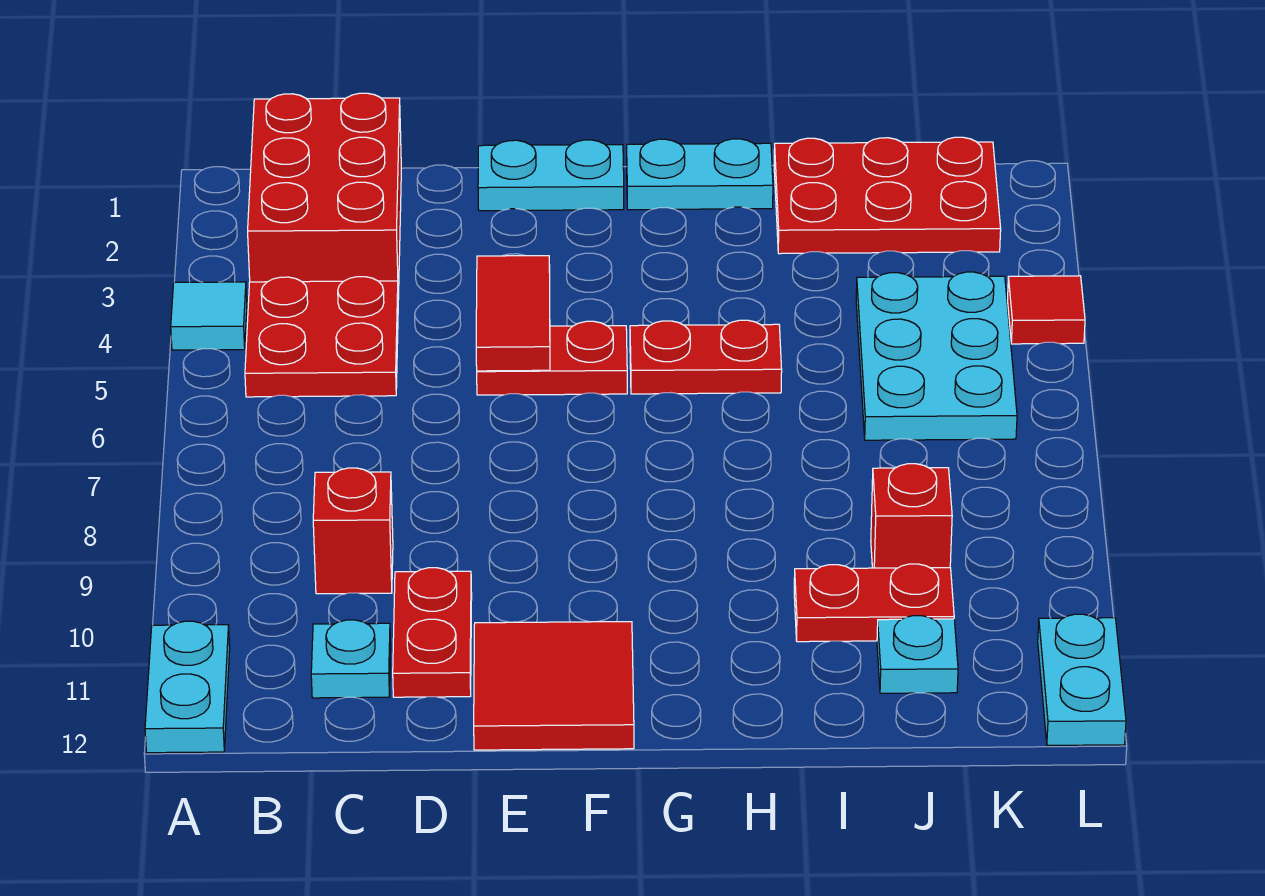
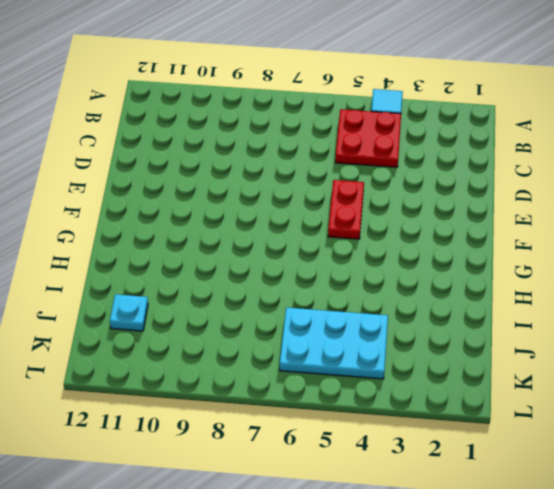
none -> cyan plate A11:A12 level 1
none -> red brick B1:C3 level 1
none -> red brick C9 level 1

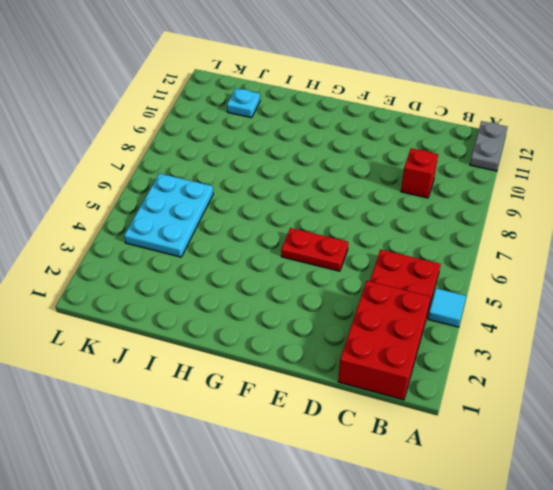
grey plate A11:A12 level 1 -> cyan plate A11:A12 level 1
none -> cyan plate C11 level 1
none -> red plate D10:D11 level 1
none -> cyan plate E1:F1 level 1

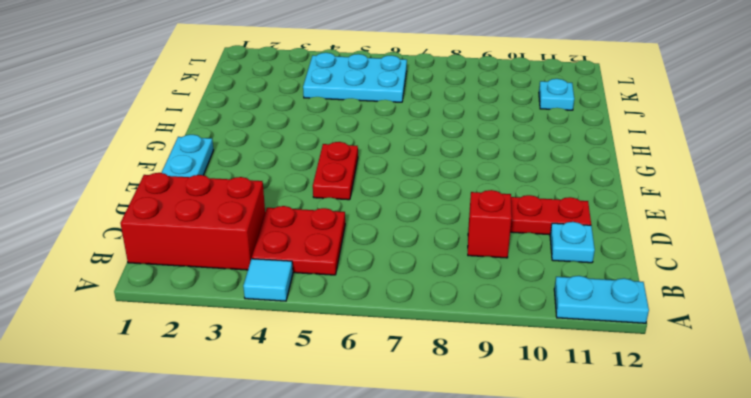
none -> red tile E11:F12 level 1
none -> cyan plate G1:H1 level 1
none -> red plate G5:H5 level 1

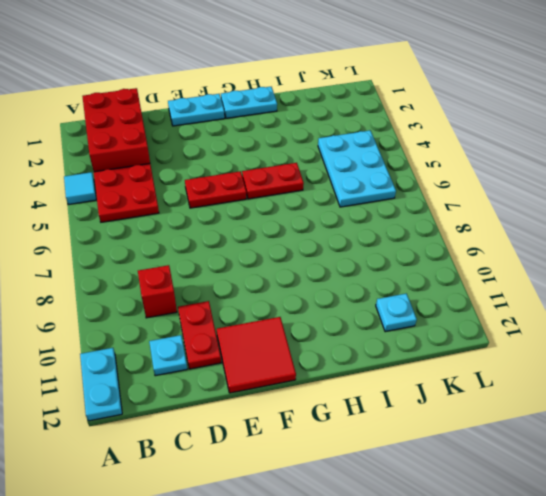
none -> red plate I1:K2 level 1
none -> red plate I10:J10 level 1
none -> red brick J9 level 1

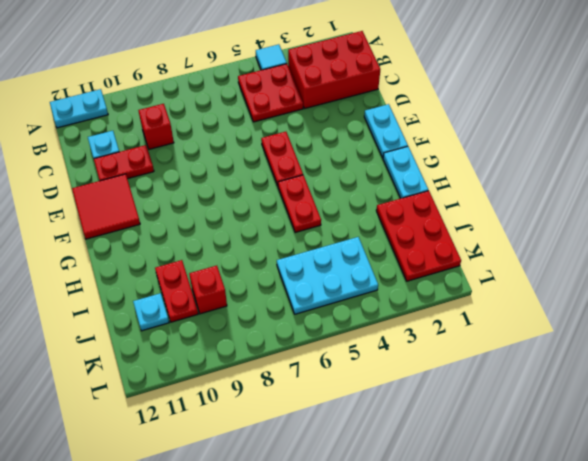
none -> red tile L4 level 1
none -> cyan plate L11:L12 level 1
none -> red tile E4:E5 level 2

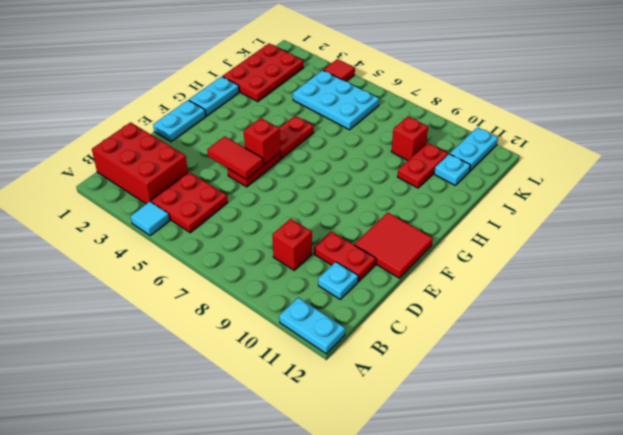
red brick F5 level 2 -> none
cyan plate K11:L11 level 1 -> cyan plate L11:L12 level 1

